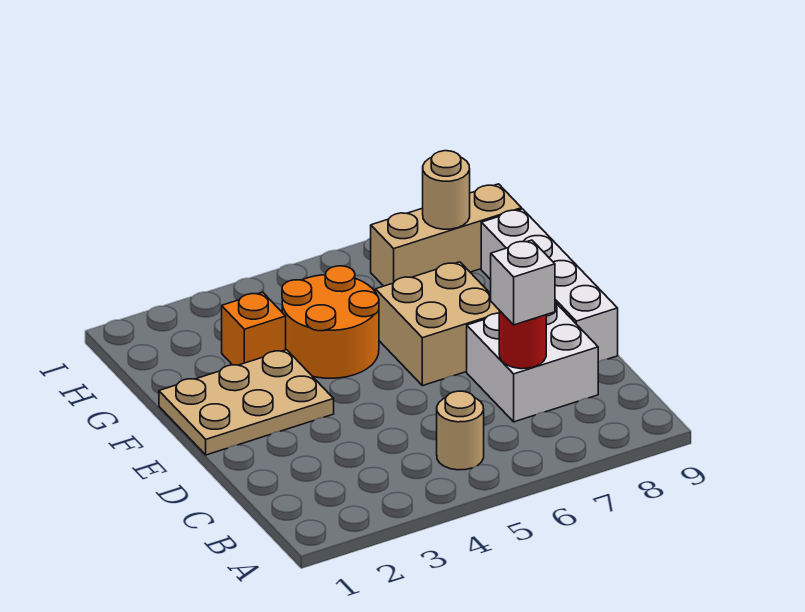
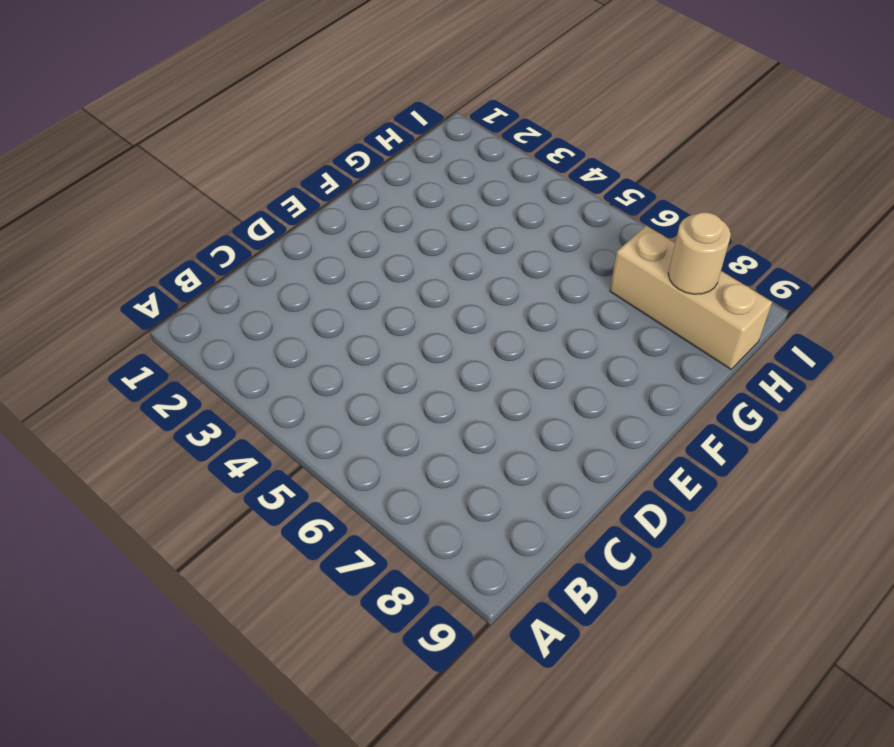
none -> tan round brick B5 level 1
none -> white brick C7:D8 level 1

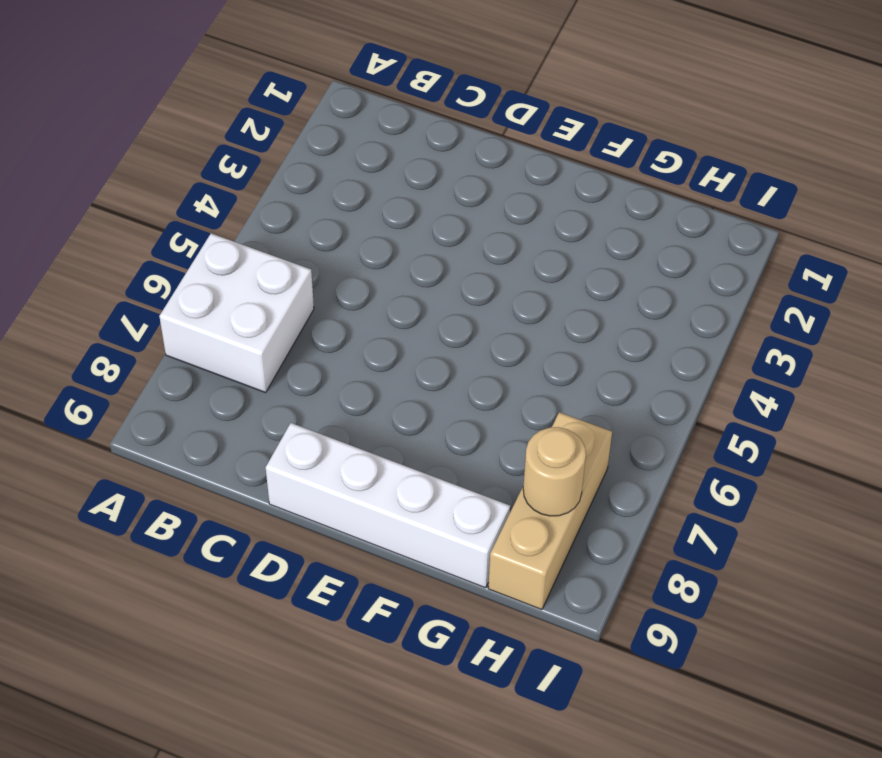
white brick A6:B7 level 1 -> white brick C7:D8 level 1
none -> tan round brick B5 level 1
none -> tan plate E1:F3 level 1

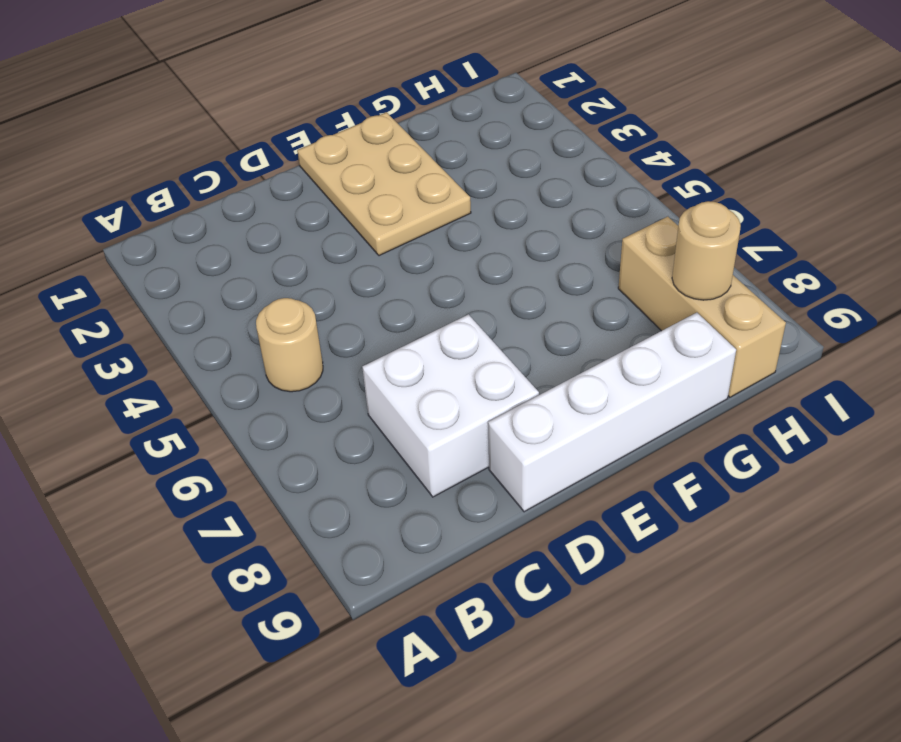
none -> tan brick E6:F7 level 1
none -> orange round brick F4:G5 level 1

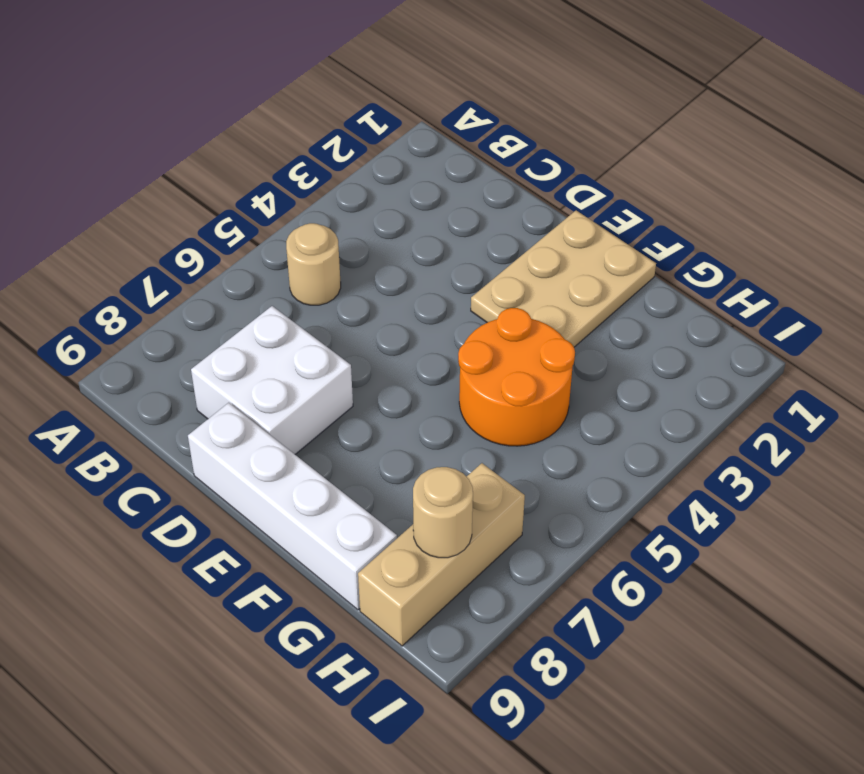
none -> tan brick E6:F7 level 1
none -> orange brick G3 level 1

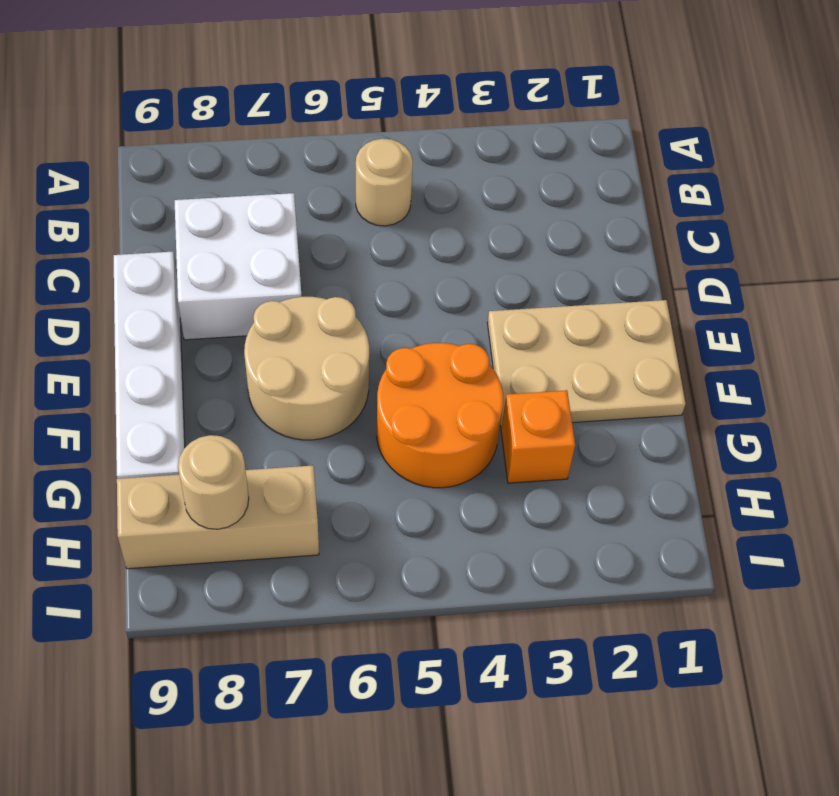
tan round brick E6:F7 level 1 -> tan brick E6:F7 level 1
none -> red round brick C7 level 2
none -> white brick C7 level 3

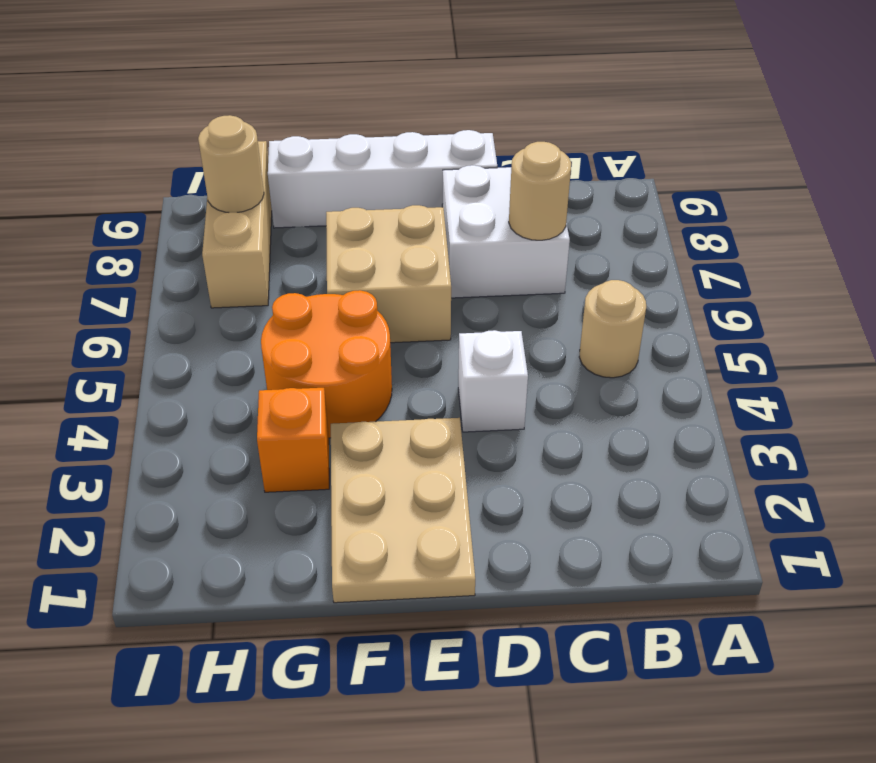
tan round brick C7 level 2 -> red round brick C7 level 2
white brick D4 level 1 -> white brick C7 level 3

